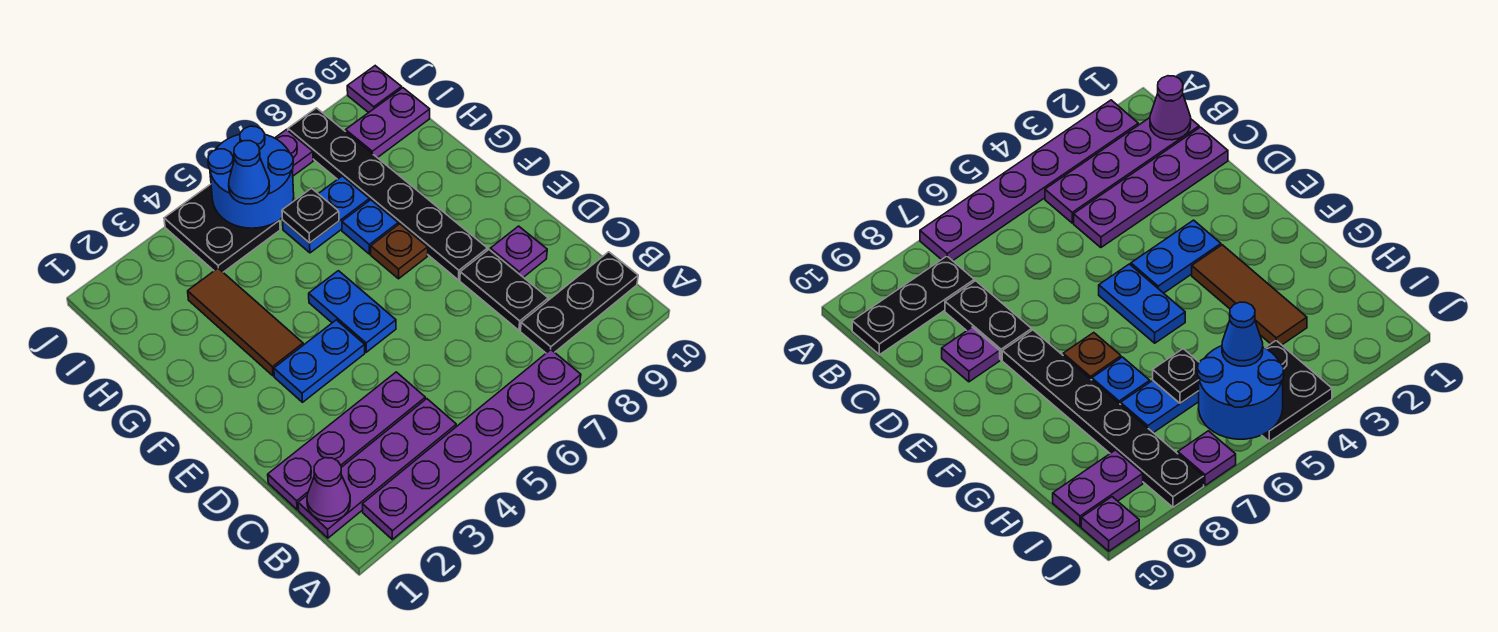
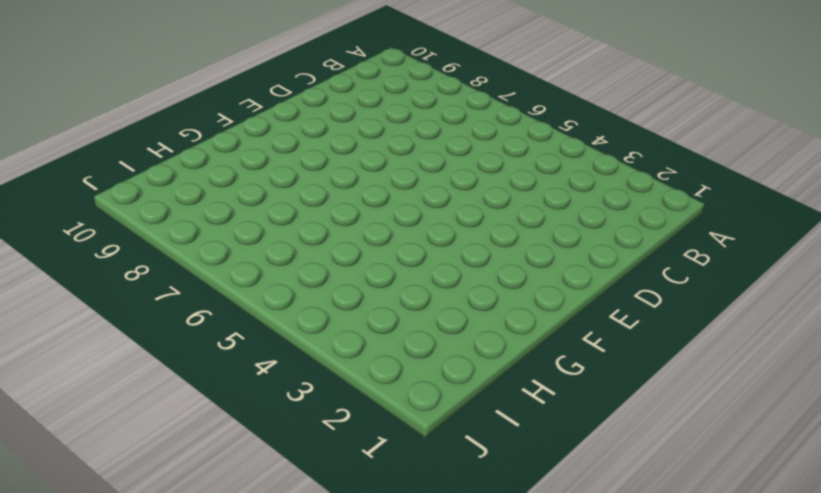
none -> purple plate A2:A7 level 1
none -> purple plate B1:B4 level 1
none -> black plate B8:B10 level 1

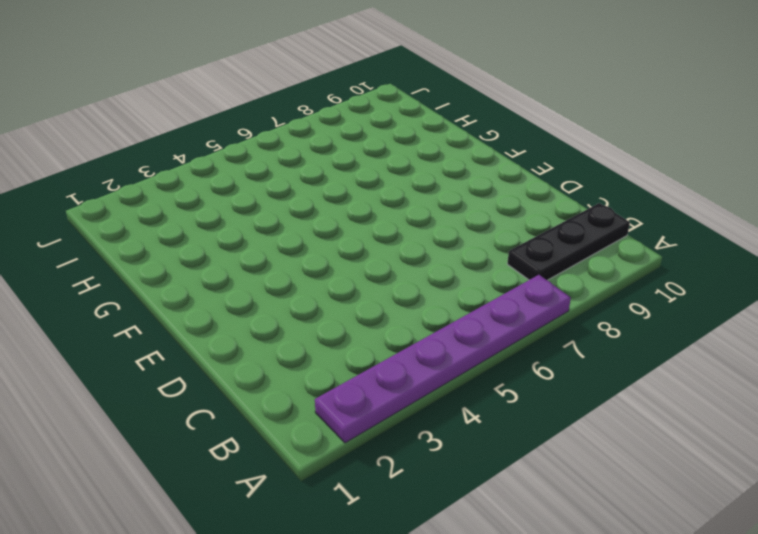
none -> purple plate B1:B4 level 1
none -> purple plate C1:C4 level 1
none -> black plate C8:D8 level 1

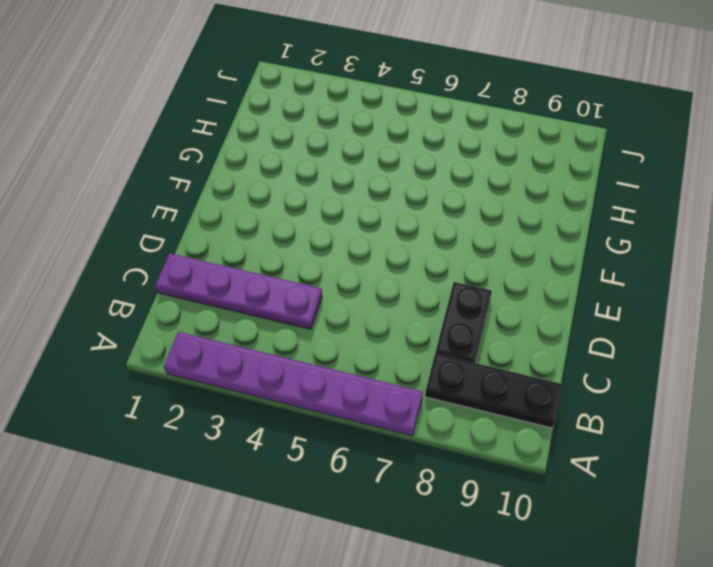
none -> purple plate B1:B4 level 1
none -> purple plate D9 level 1
none -> blue plate E3:E4 level 1

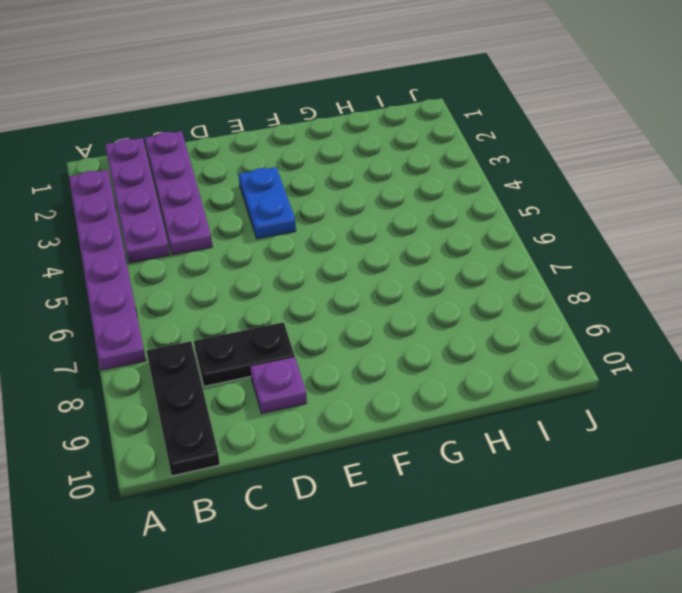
none -> blue plate E5:F5 level 1
none -> black plate E8:J8 level 1
none -> brown tile F3:H3 level 1

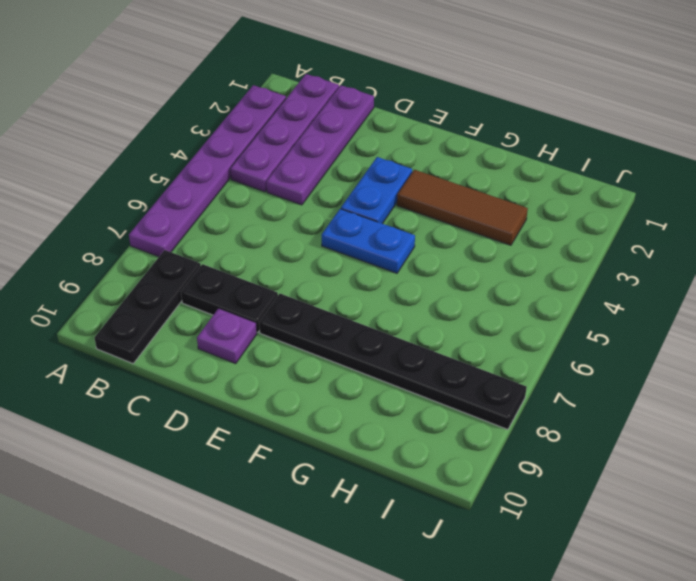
none -> brown plate F7 level 1
none -> blue plate G7 level 1
none -> blue plate H6:H7 level 1

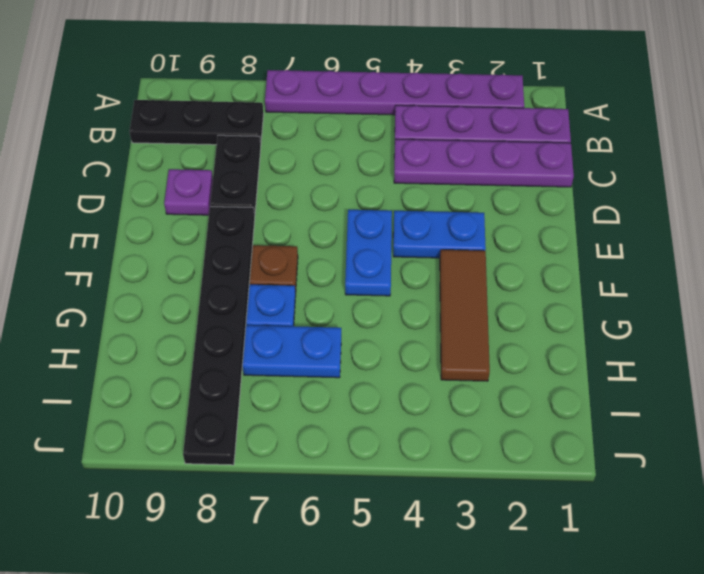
none -> black plate I4:J5 level 1
none -> purple plate I9:I10 level 1
none -> purple plate J7 level 1

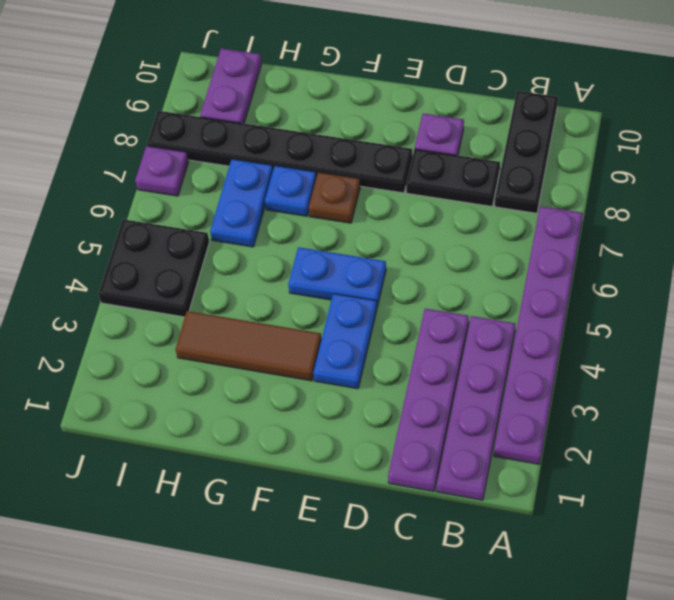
none -> purple plate J10 level 1
none -> purple cone B1 level 2
none -> black plate H6 level 2

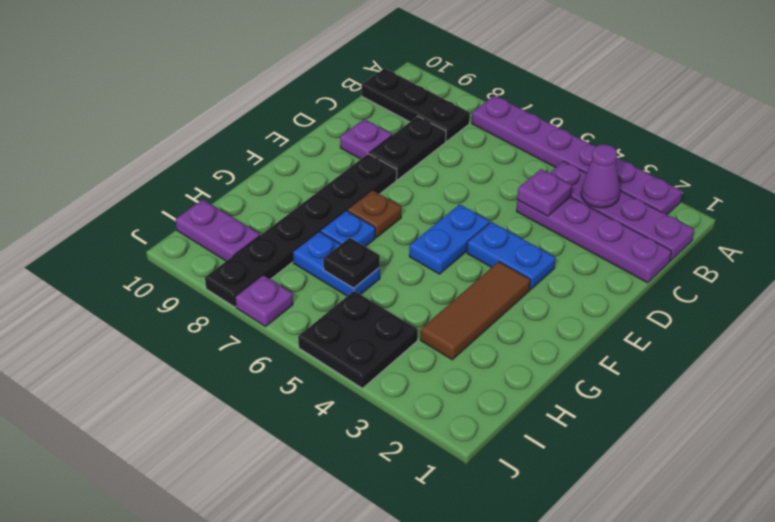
purple cone B3 level 2 -> purple cone B1 level 2
purple plate C4 level 2 -> purple plate J10 level 1
none -> blue round brick I5:J6 level 2
none -> blue cone I5 level 3

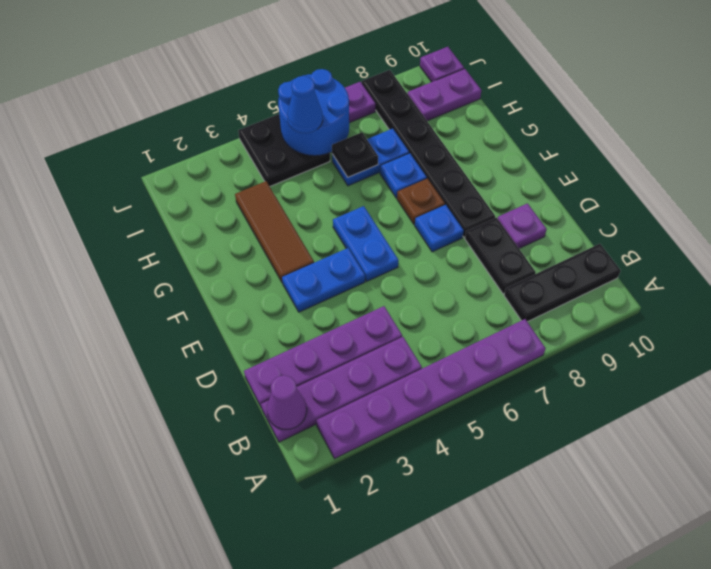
blue plate E7 level 1 -> none

